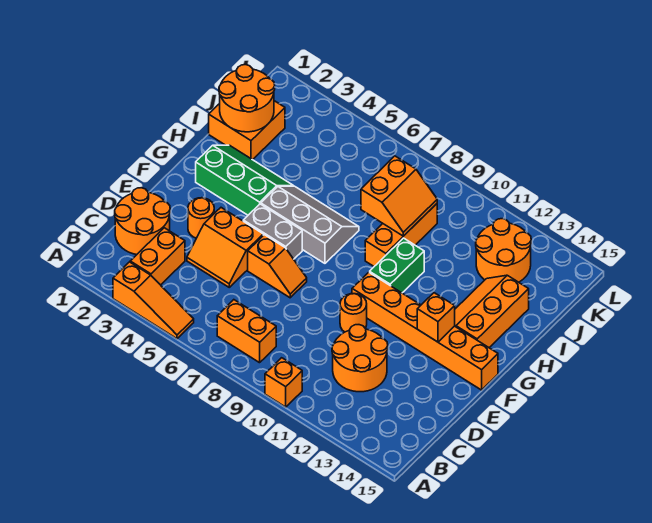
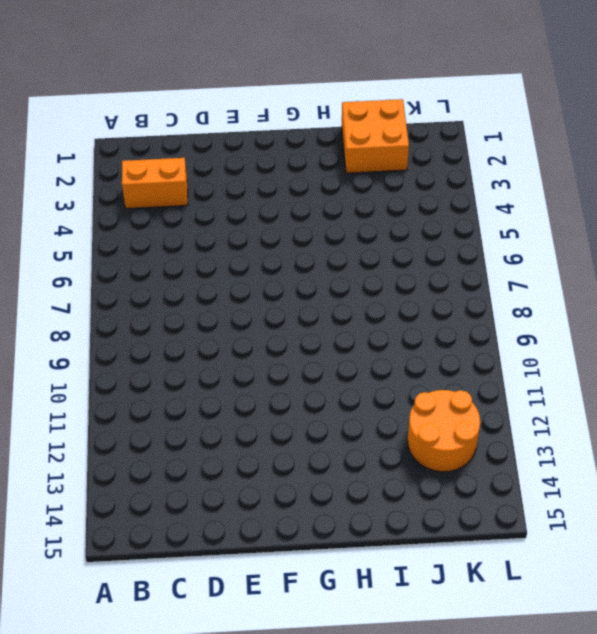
none -> orange slope A3:A5 level 1 top 3
none -> orange brick A10 level 1
none -> orange brick B7:B8 level 1

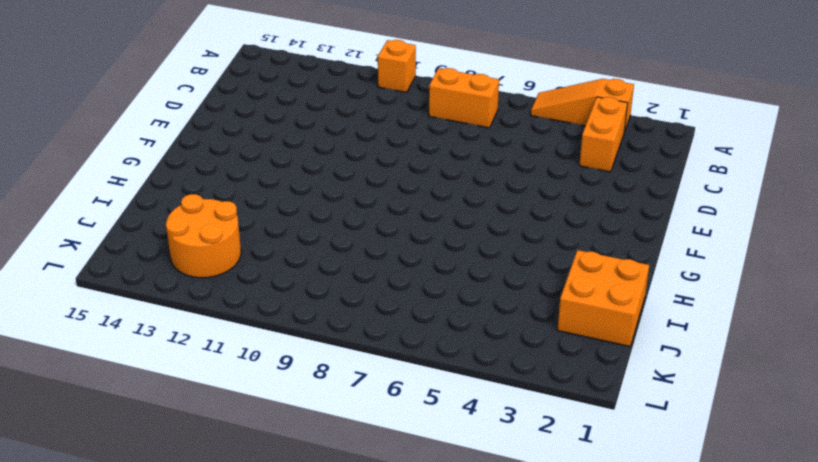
none -> orange round brick C1:D2 level 1
none -> orange round brick C11:D12 level 1
none -> orange slope D4:E5 level 1 top E

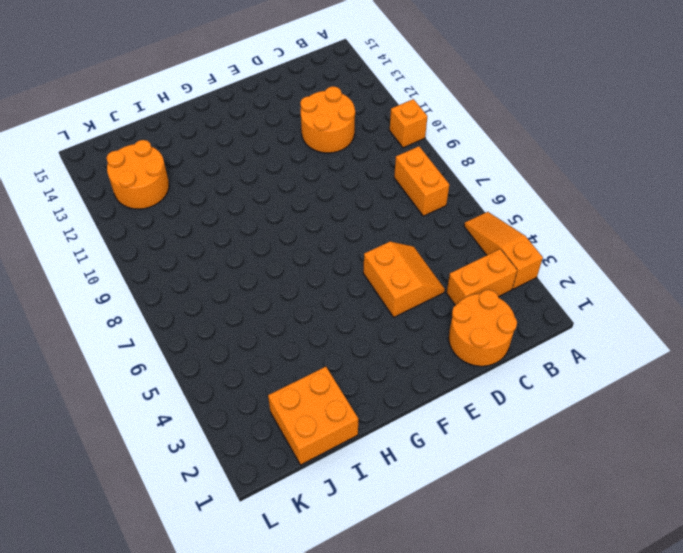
none -> orange round brick E3 level 1
none -> orange slope E6:E7 level 1 top 6
none -> orange round brick E10 level 1

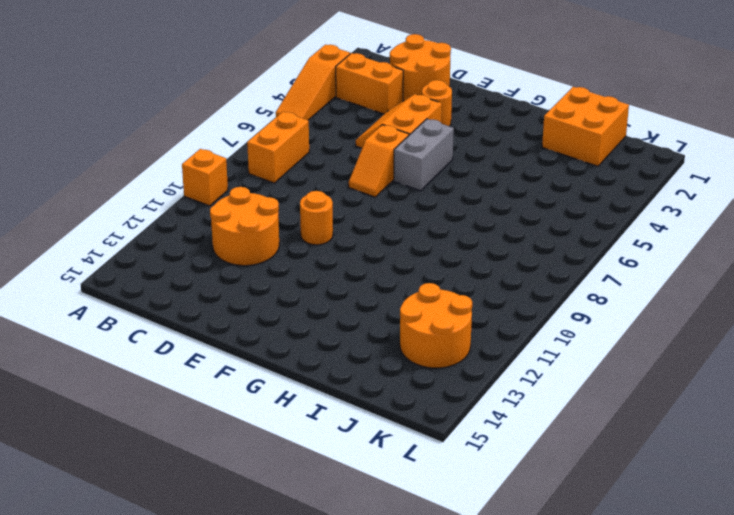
none -> orange brick F10:F15 level 1
none -> green slope G2:H4 level 1 top G
none -> grey slope G5:H7 level 1 top G

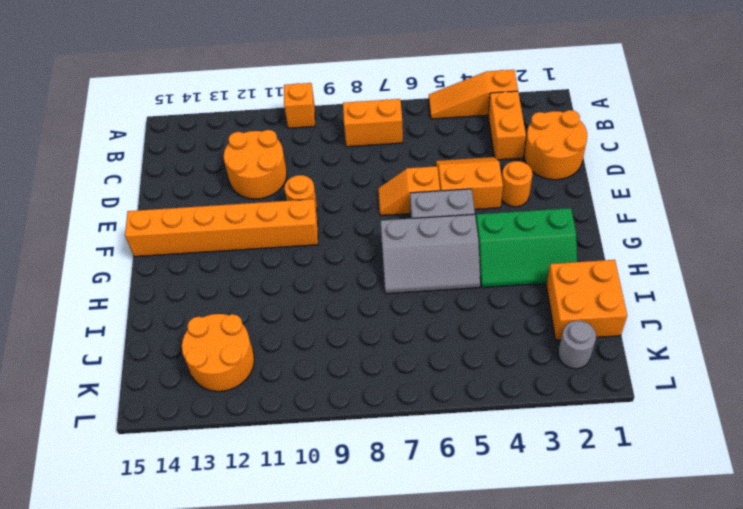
grey round brick K2 level 1 -> none
none -> green brick G10:H10 level 1
none -> orange slope G13:I14 level 1 top 14
none -> orange brick H9:J9 level 1

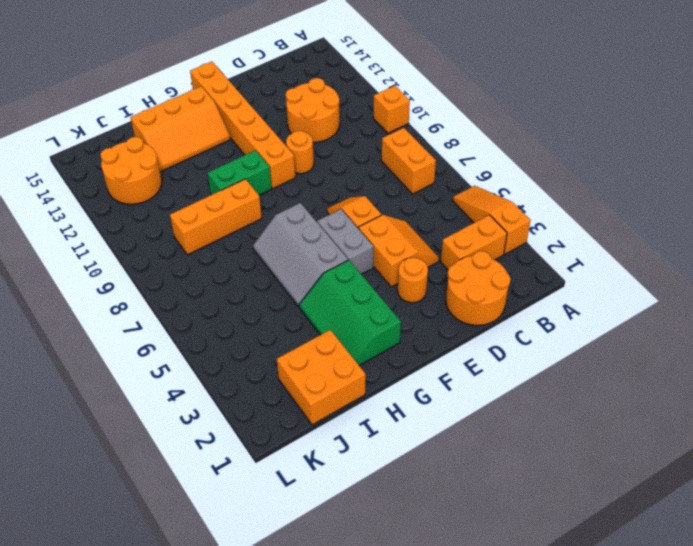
none -> orange brick F13 level 2
none -> orange round brick I1:J2 level 2
none -> orange slope I8:J9 level 2 top 8

